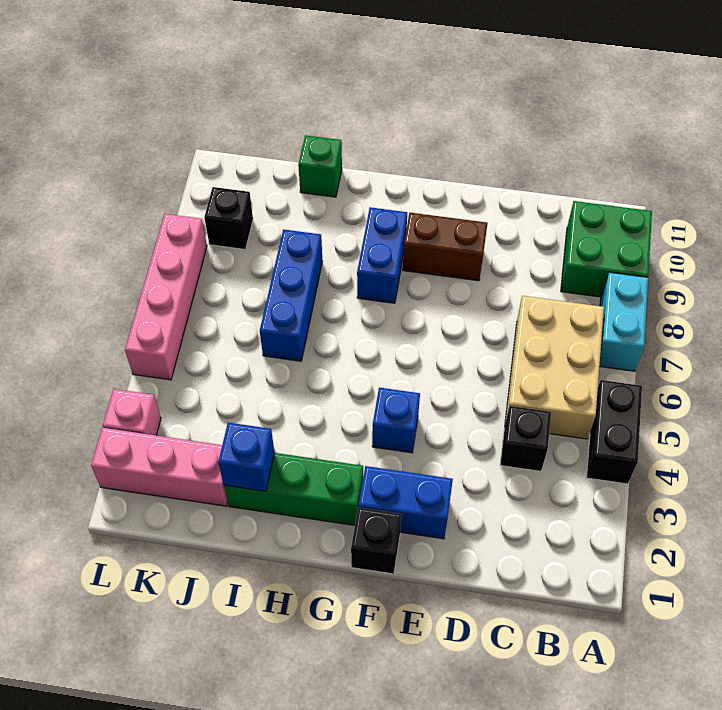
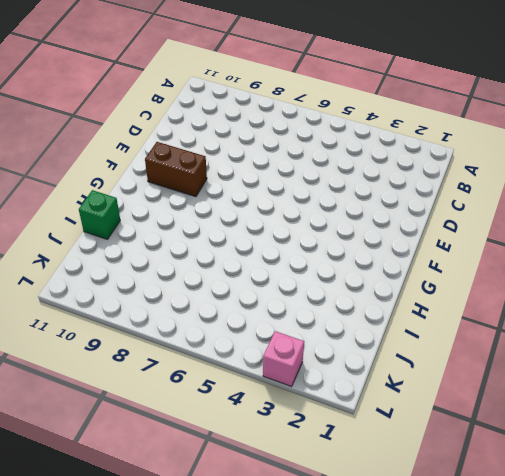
brown brick F9:F10 level 1 -> brown brick E9:F9 level 1
none -> black brick A4:A5 level 1
none -> cyan brick A7:A8 level 1
none -> green brick A9:B10 level 1

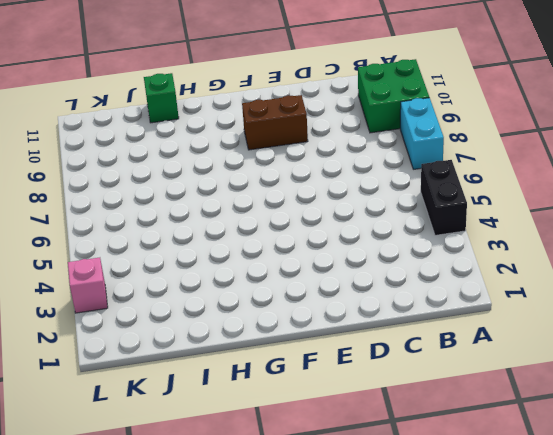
none -> tan brick B5:C7 level 1
none -> black brick C4 level 1
none -> blue brick E2:F2 level 1

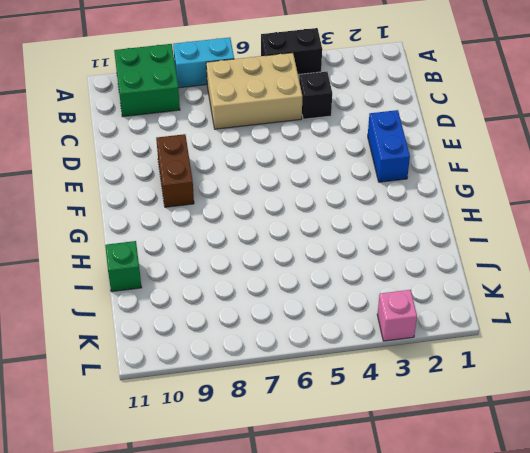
none -> black brick F1 level 1
none -> blue brick F4 level 1
none -> green brick G2:I2 level 1

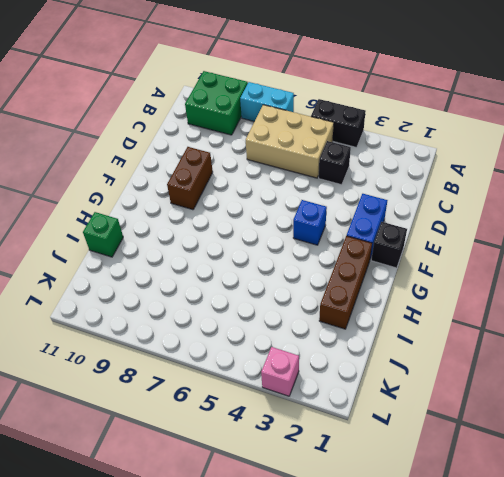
brown brick G2:I2 level 1 -> green brick G2:I2 level 1
none -> blue brick G8:G9 level 1
none -> blue brick I6:I8 level 1
none -> pink brick J2:L2 level 1

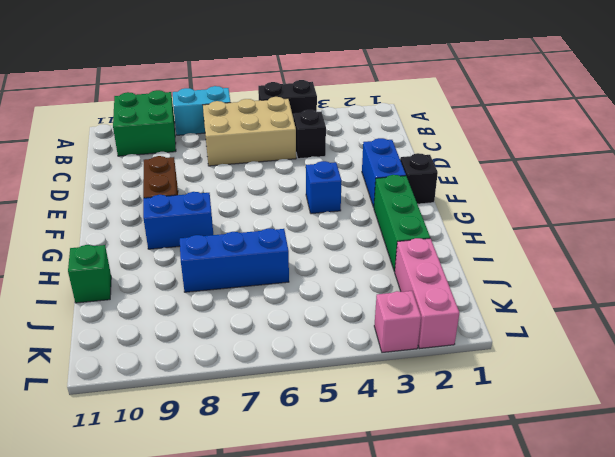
none -> black brick K9 level 1
none -> pink brick L5:L8 level 1
none -> blue brick I2 level 2

